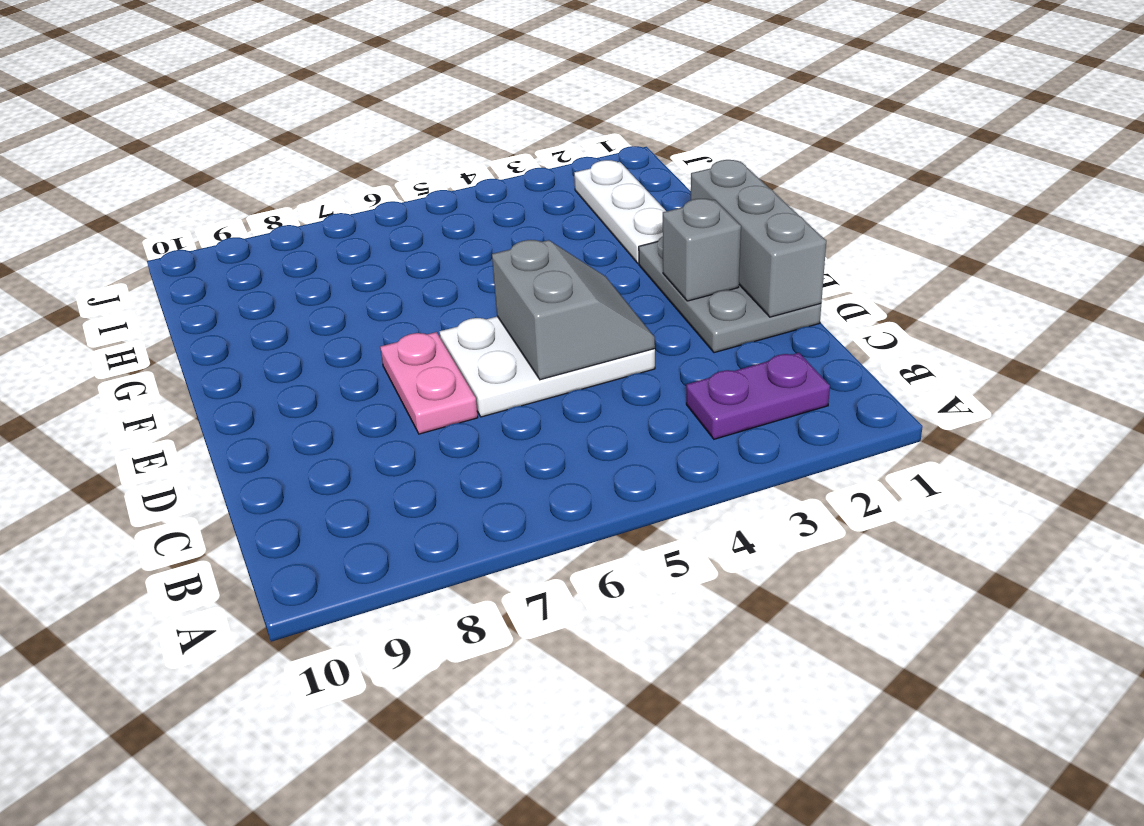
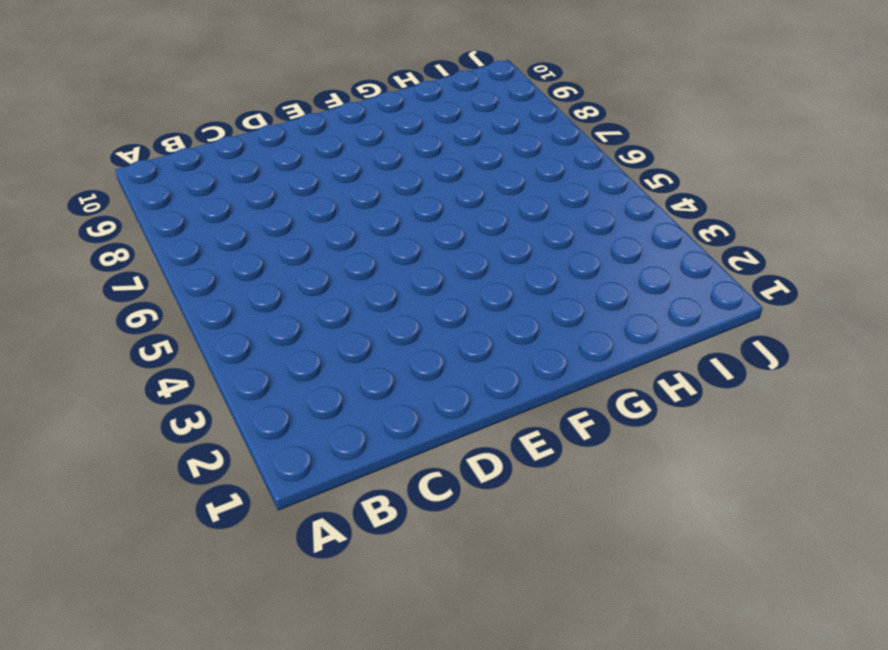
none -> purple plate B2:B3 level 1
none -> grey plate D1:F2 level 1

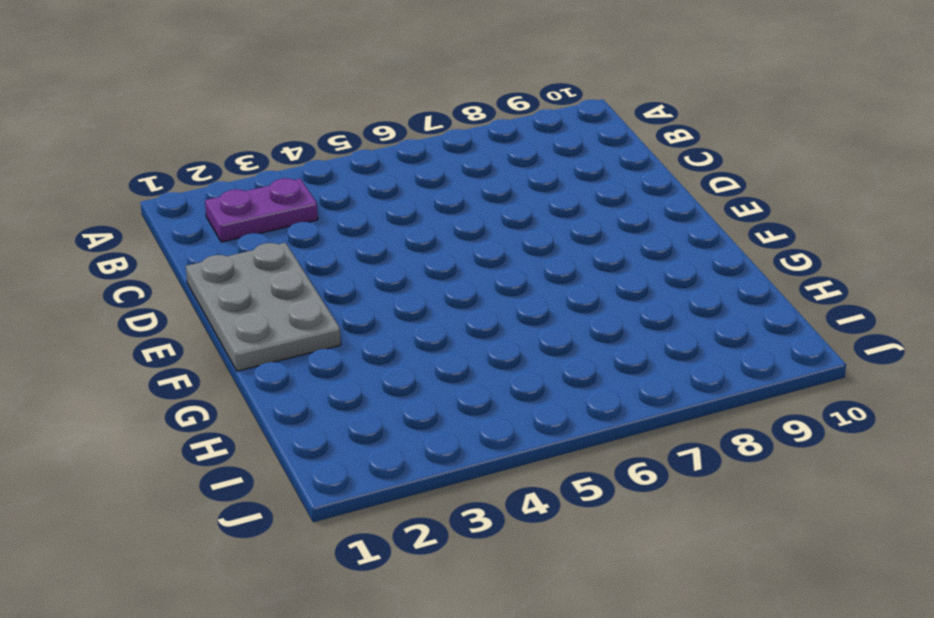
none -> white plate D4:E6 level 1
none -> pink plate D7:E7 level 1

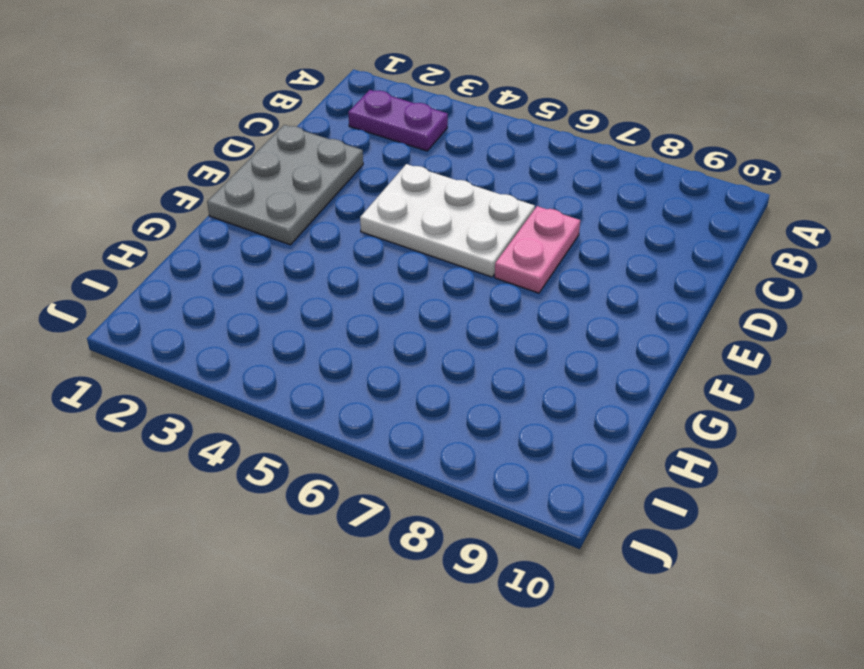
none -> white plate G2:I2 level 1
none -> grey brick D1:F1 level 2

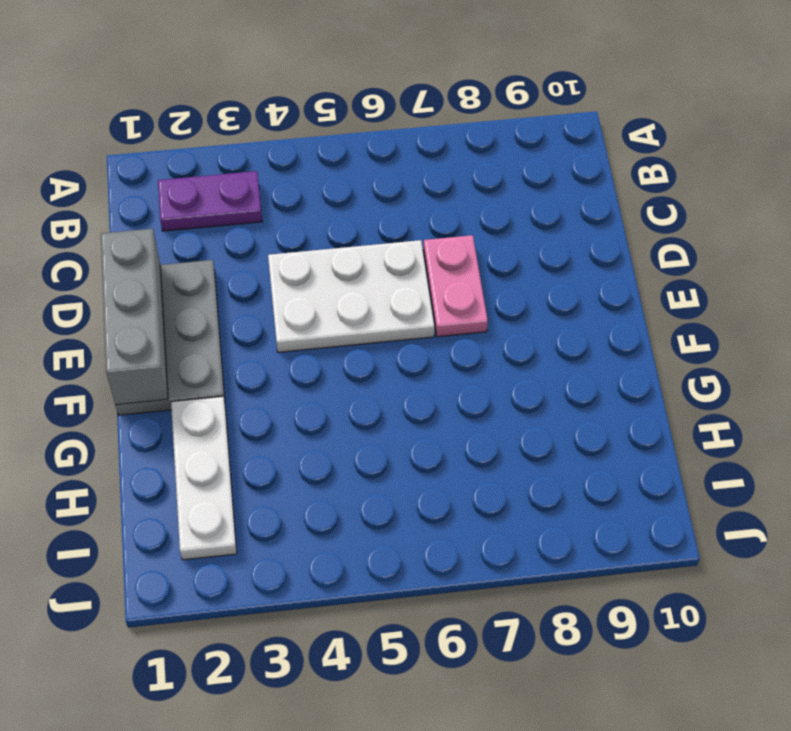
none -> grey slope D4:E5 level 2 top 5
none -> grey brick E2 level 2

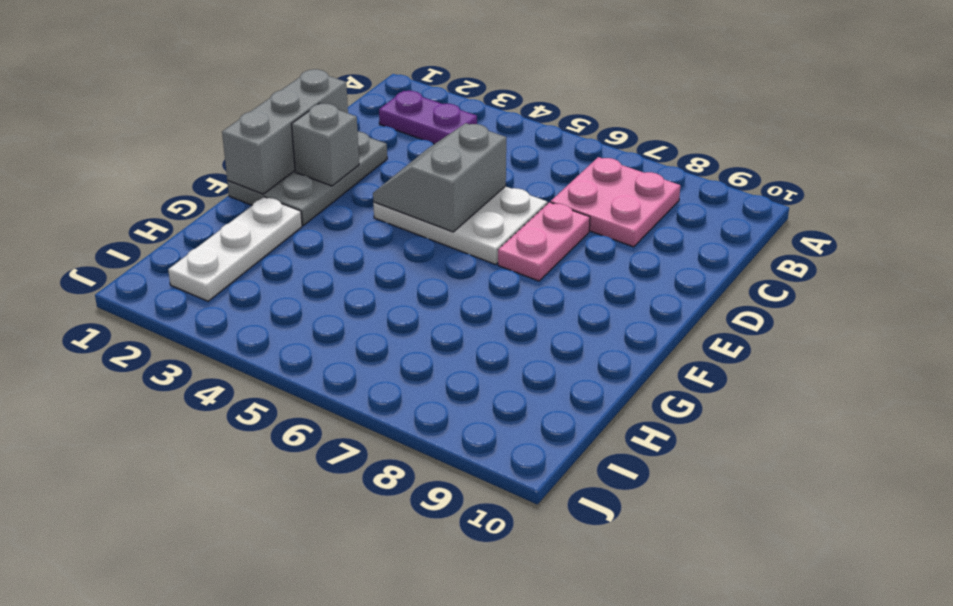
pink plate B7:C8 level 1 -> none

